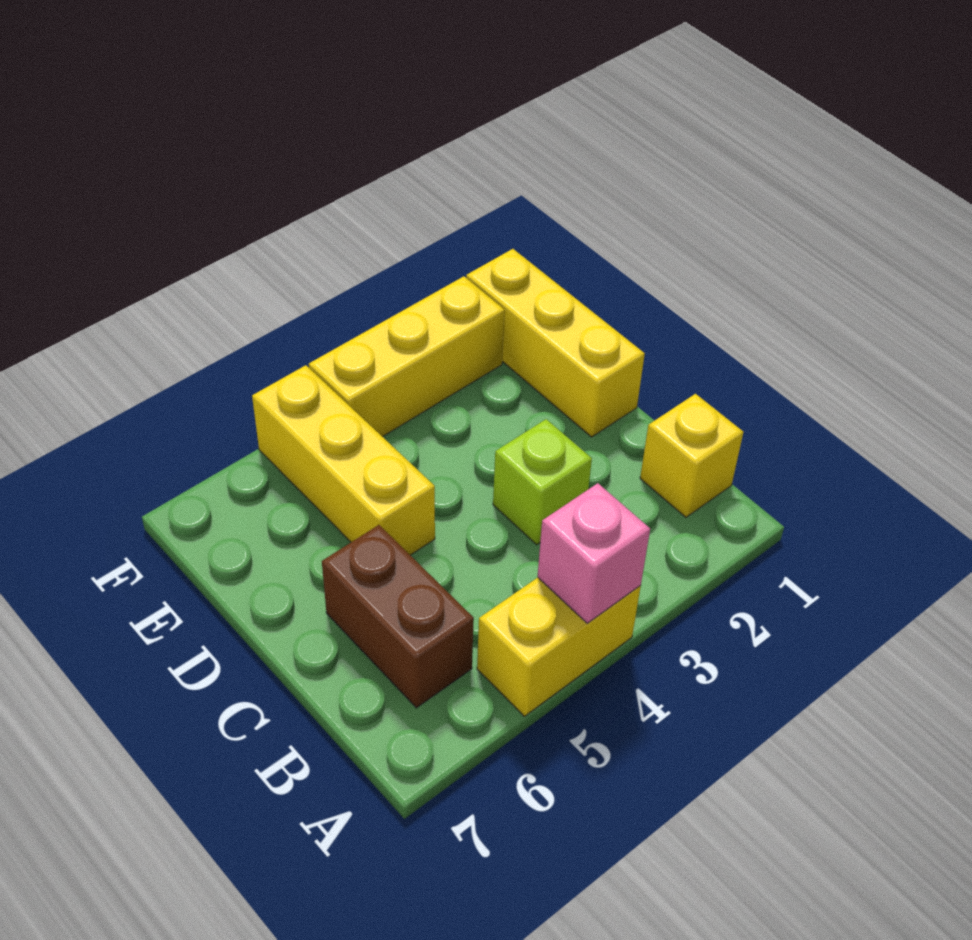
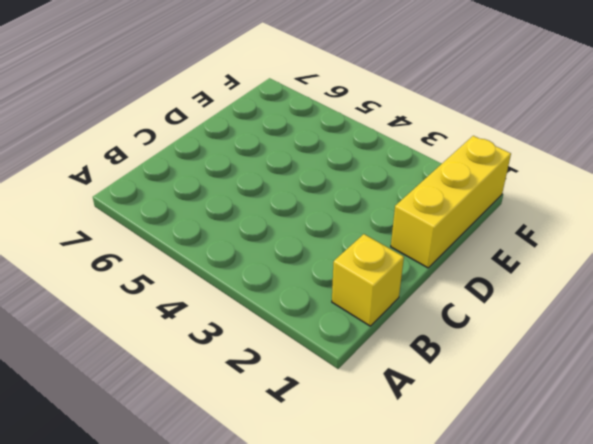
none -> yellow brick A4:A5 level 1
none -> brown brick B6:C6 level 1

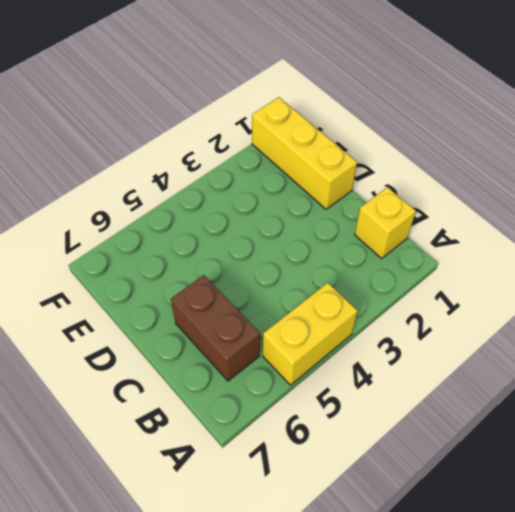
none -> lime brick C3 level 1
none -> yellow brick D5:F5 level 1

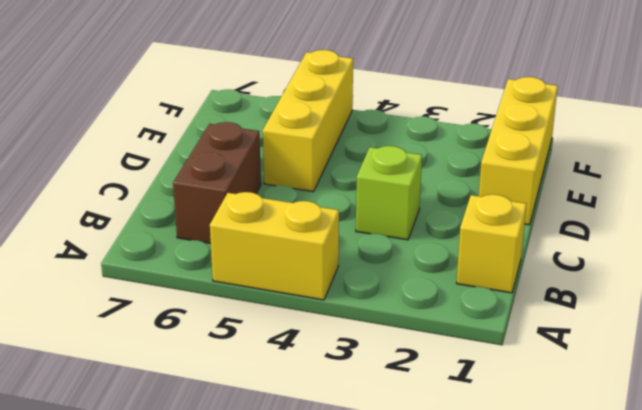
none -> yellow brick F2:F4 level 1
none -> pink brick A4 level 2

